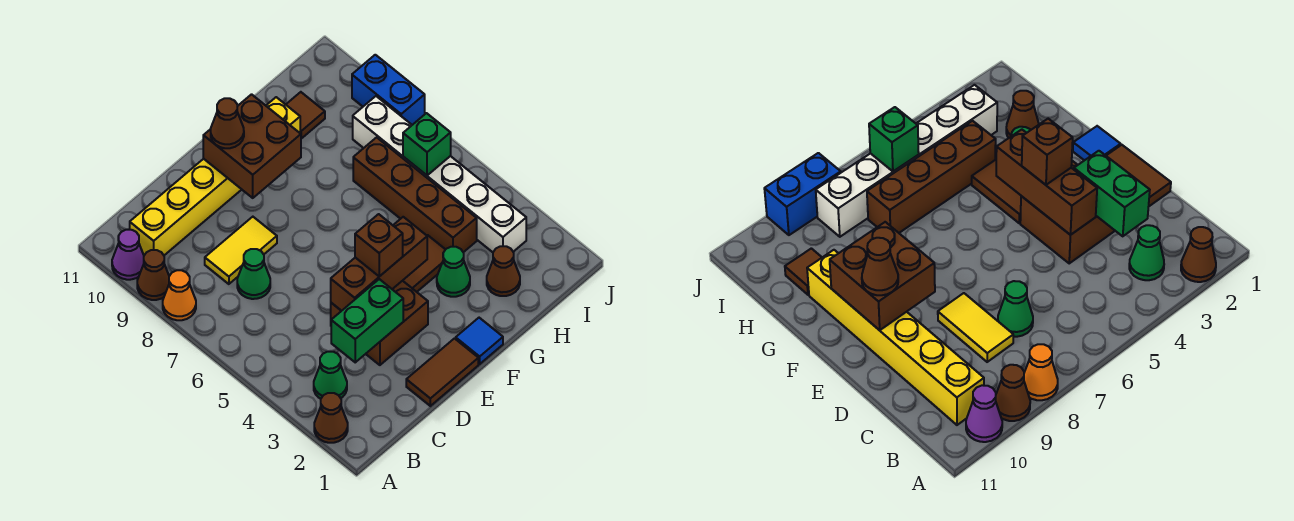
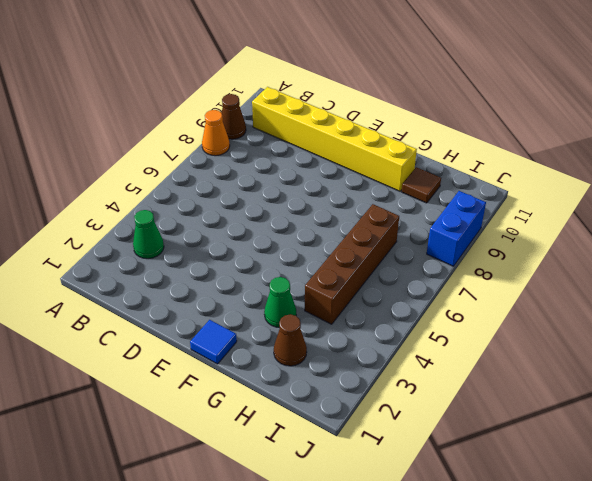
none -> brown cone A2 level 1
none -> purple cone A10 level 1
none -> green cone C7 level 1

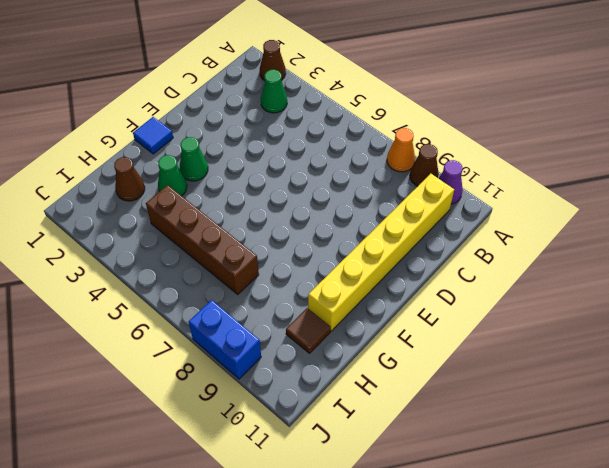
green cone F3 level 1 -> green cone C7 level 1
none -> yellow tile C8:D8 level 1
none -> brown tile D1:E1 level 1
none -> brown brick D3:E4 level 1

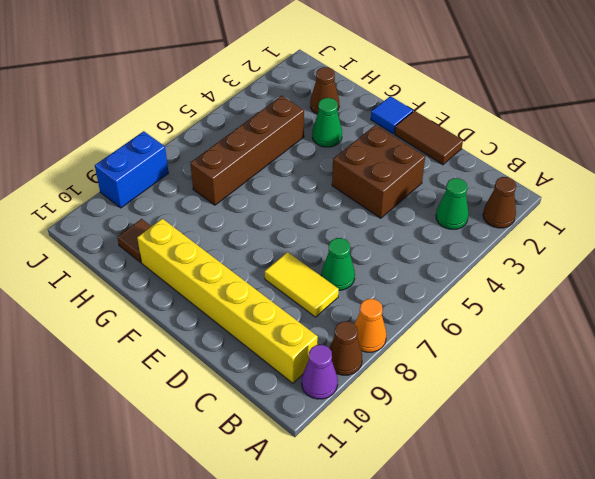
none -> brown tile F4:G4 level 1
none -> white brick I3:I8 level 1
none -> green brick C3:D3 level 2

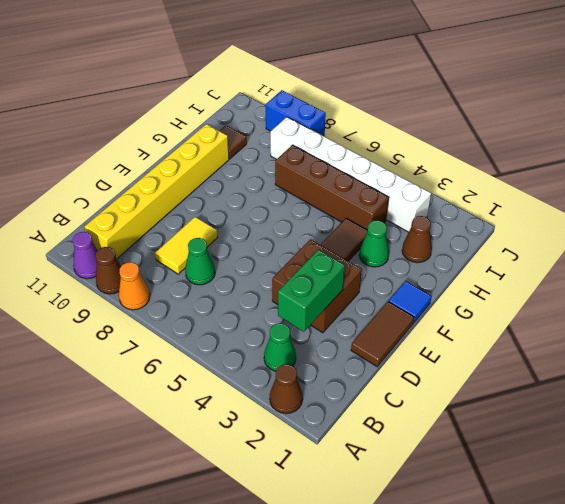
none -> brown brick D4:F4 level 2
none -> brown brick E9:F10 level 2
none -> green brick I6 level 2

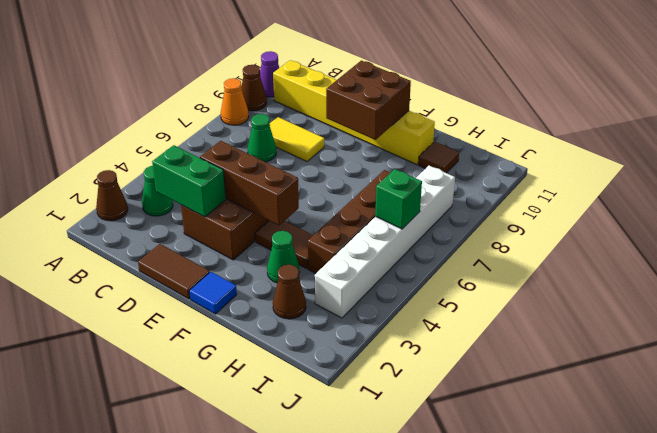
none -> blue brick J8:J9 level 1
none -> brown brick E4 level 3
none -> brown cone E10 level 3

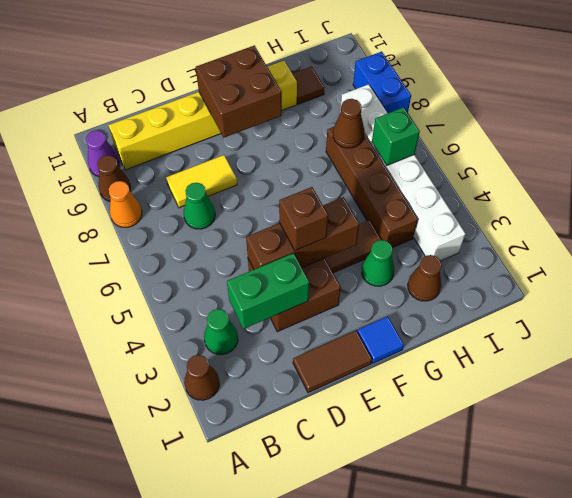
brown cone H7 level 2 -> brown cone E10 level 3

